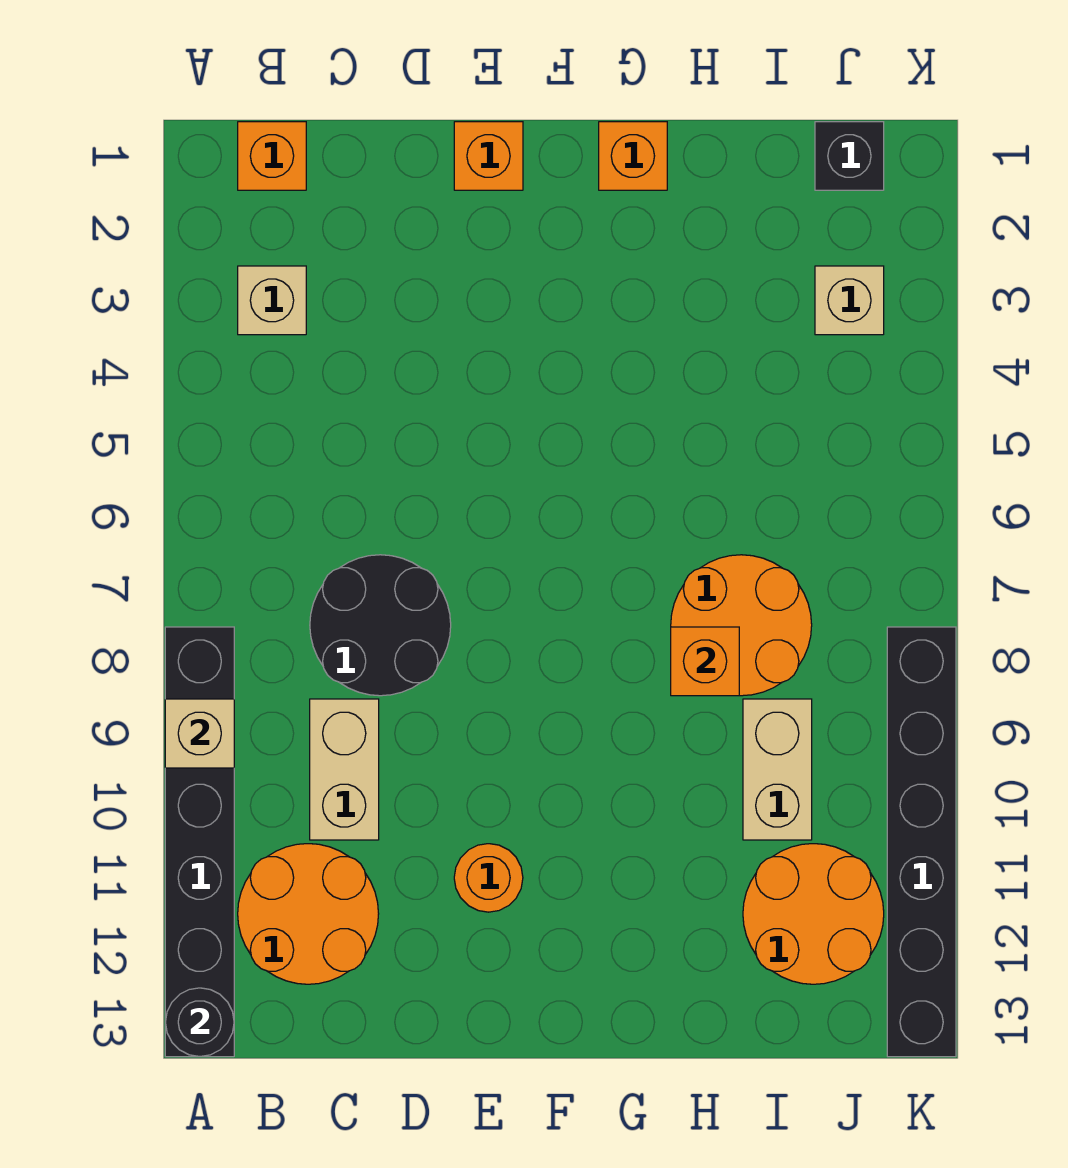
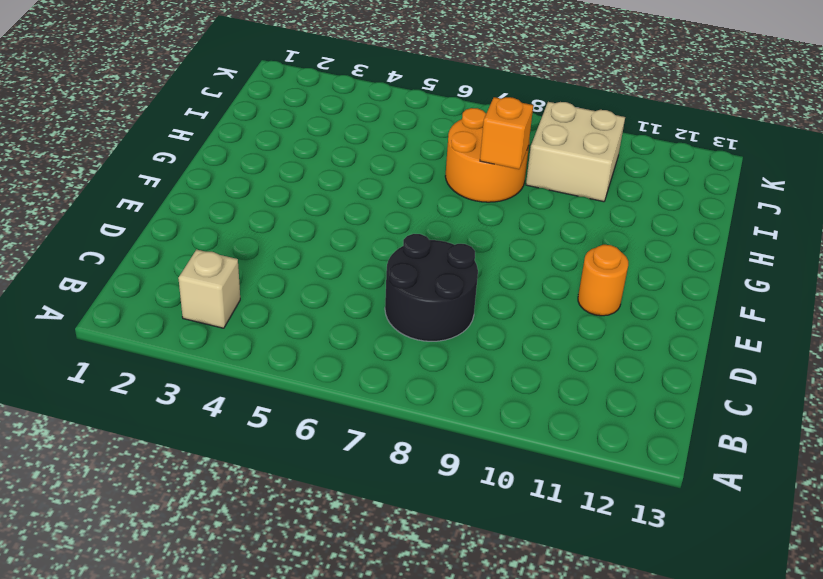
tan brick I9:J10 level 1 -> tan brick I9:I10 level 1
none -> black brick A8:A13 level 1
none -> orange brick B1 level 1
none -> orange round brick B11:C12 level 1

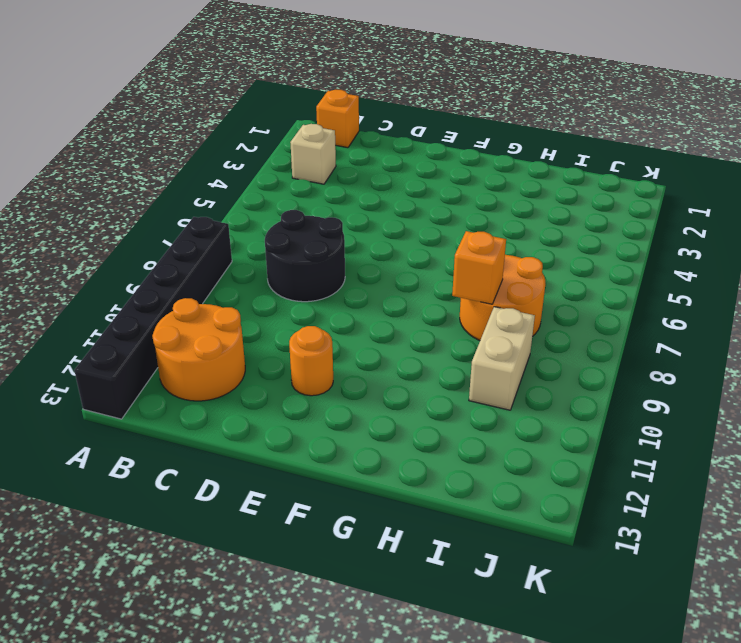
none -> tan brick C9:C10 level 1
none -> orange brick E1 level 1
none -> orange brick G1 level 1

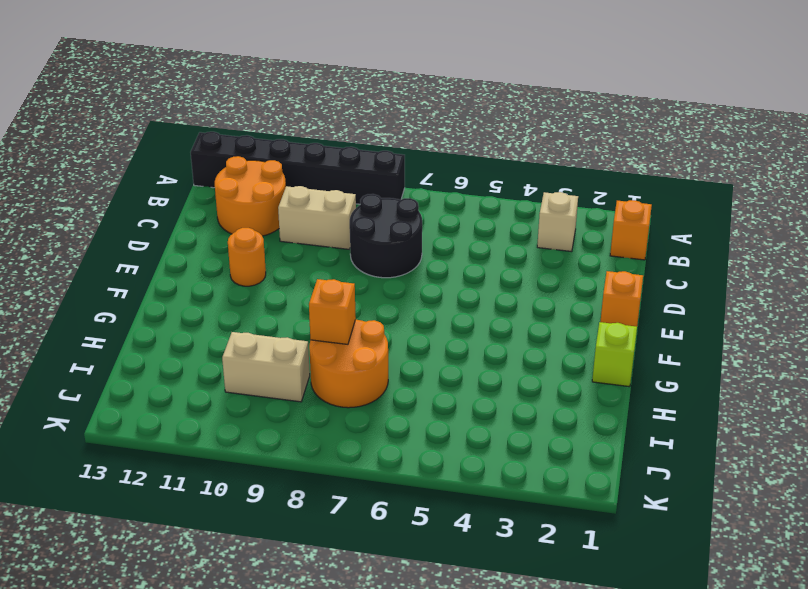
lime brick G1 level 1 -> orange brick G1 level 1
none -> orange round brick I11:J12 level 1
none -> black brick J1 level 1
none -> tan brick J3 level 1

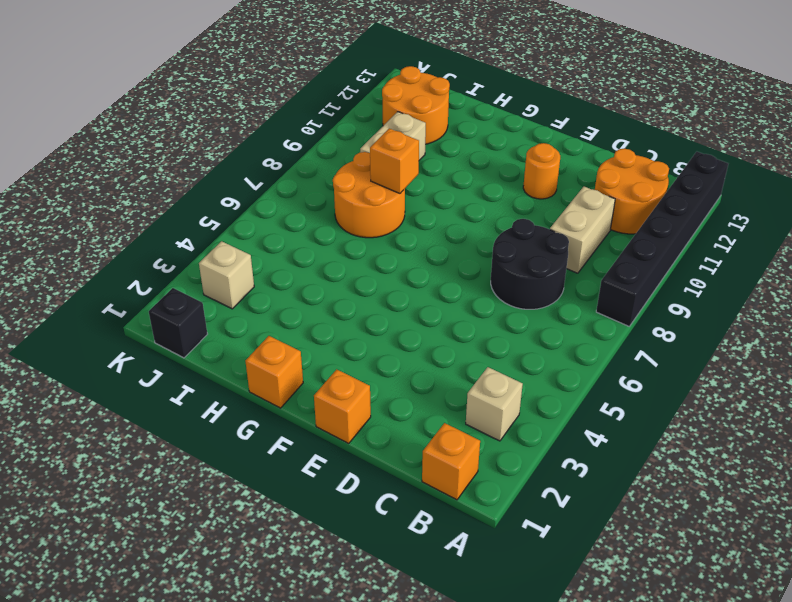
none -> black brick K8:K13 level 1
none -> tan brick A9 level 2
none -> black round brick A13 level 2

